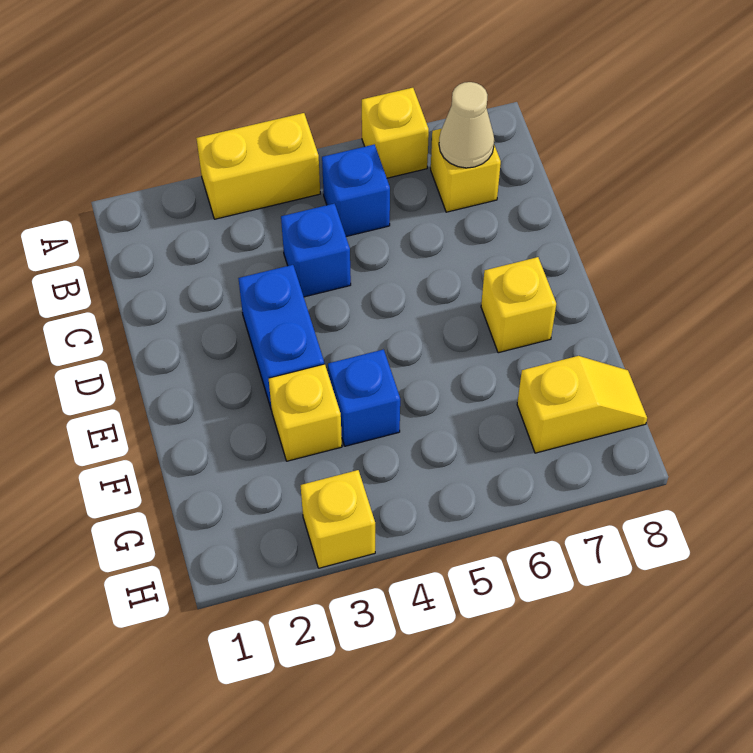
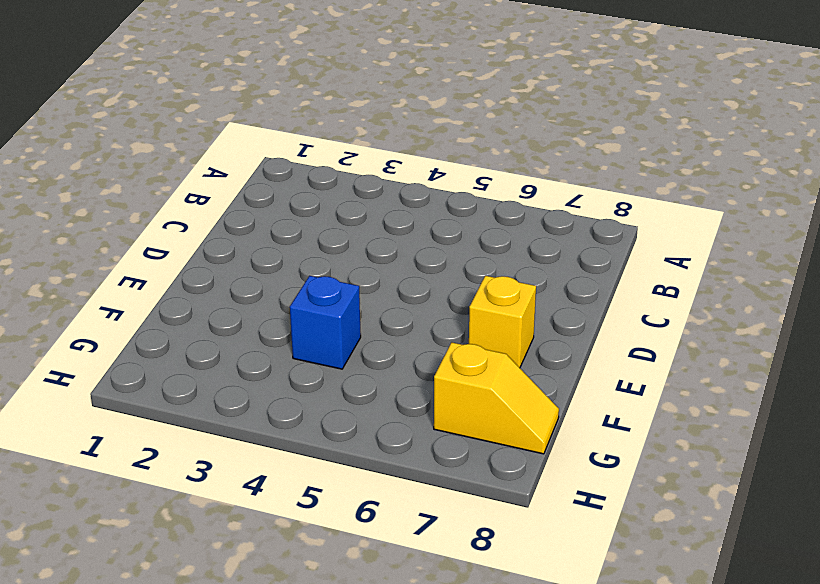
none -> yellow brick A3:A4 level 1
none -> yellow brick A6 level 1
none -> blue brick B5 level 1

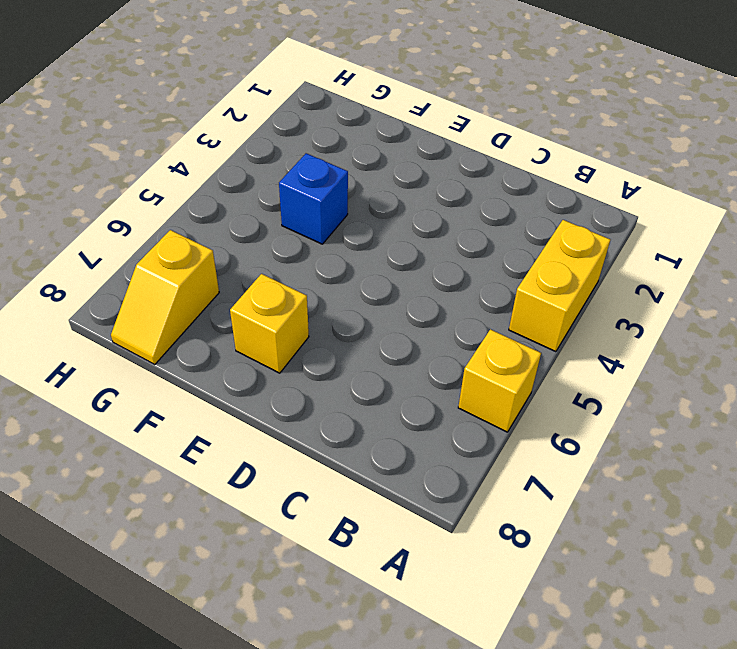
none -> blue brick B5 level 1
none -> yellow brick B7 level 1
none -> blue brick C4 level 1

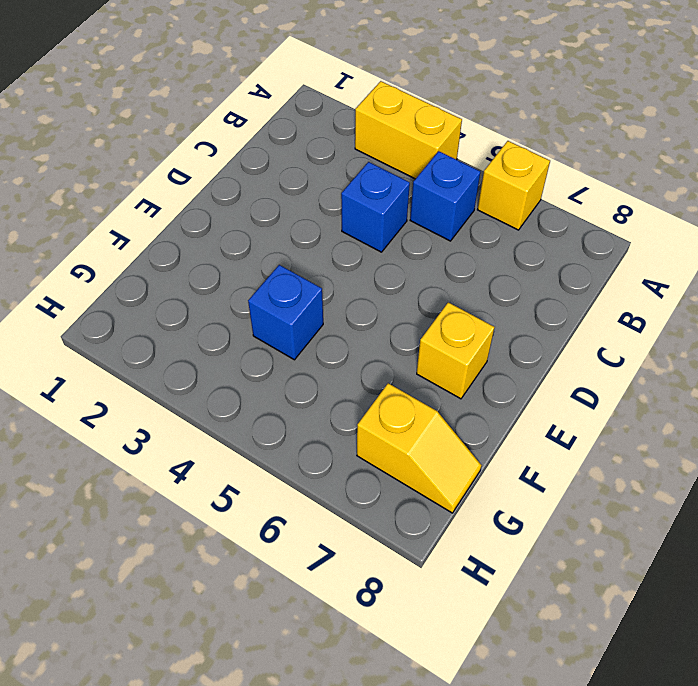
none -> yellow brick B7 level 1
none -> blue brick D3:E3 level 1
none -> yellow brick F3 level 1

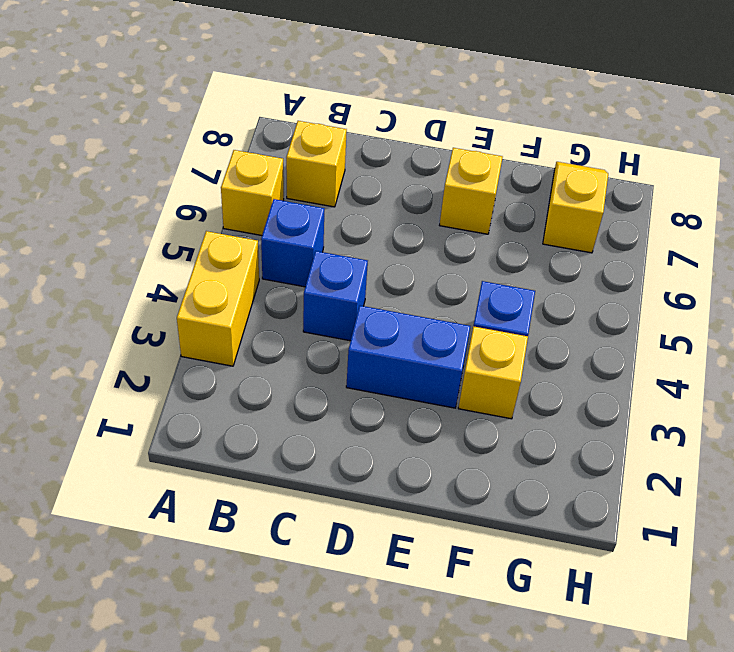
none -> yellow brick H3 level 1
none -> tan cone B7 level 2

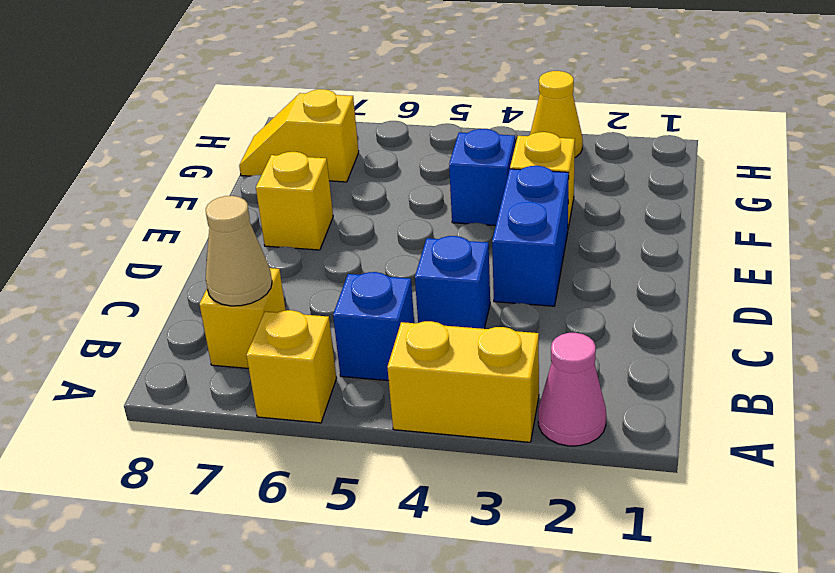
pink cone A2 level 1 -> none
yellow cone H3 level 1 -> yellow brick H3 level 1

